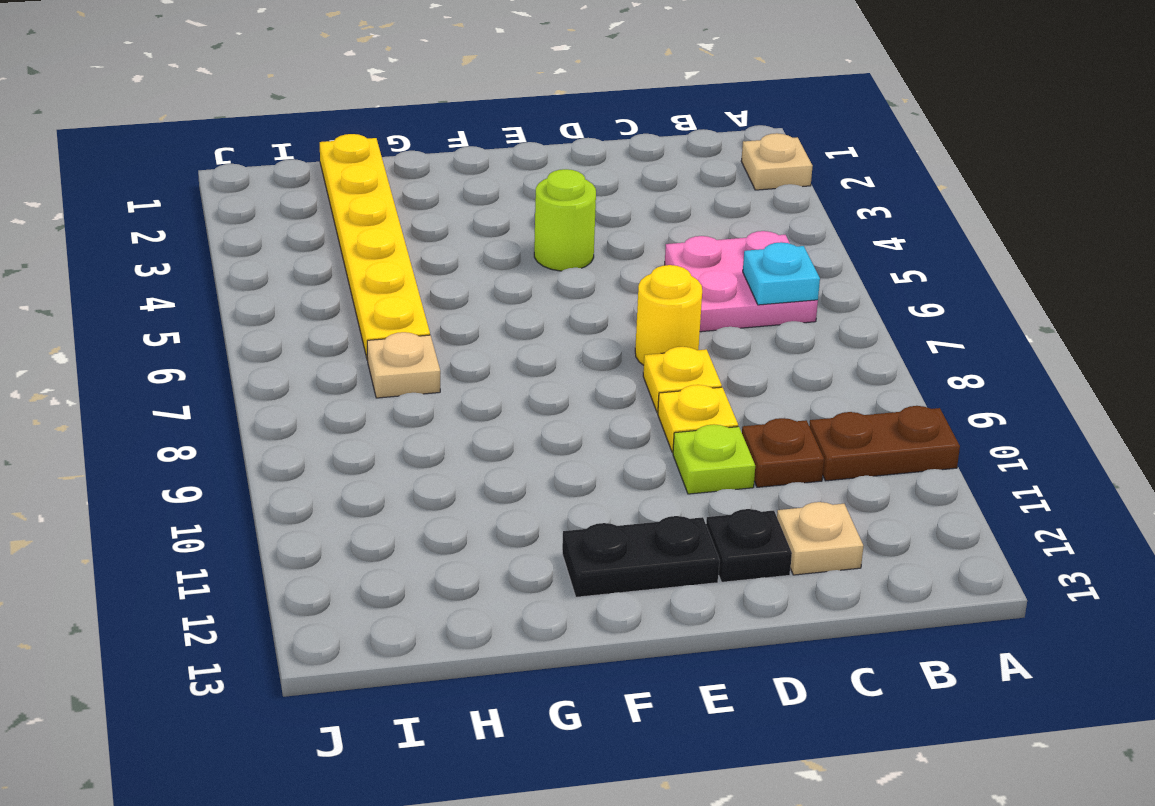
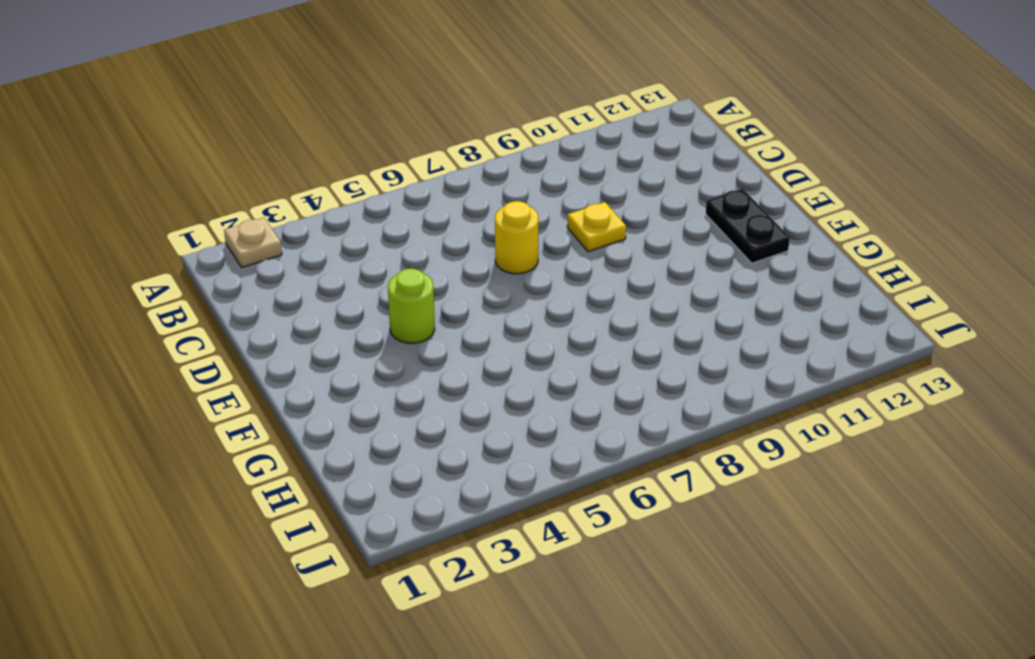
none -> brown plate A10:B10 level 1
none -> pink plate B5:C6 level 1
none -> brown plate C10 level 1

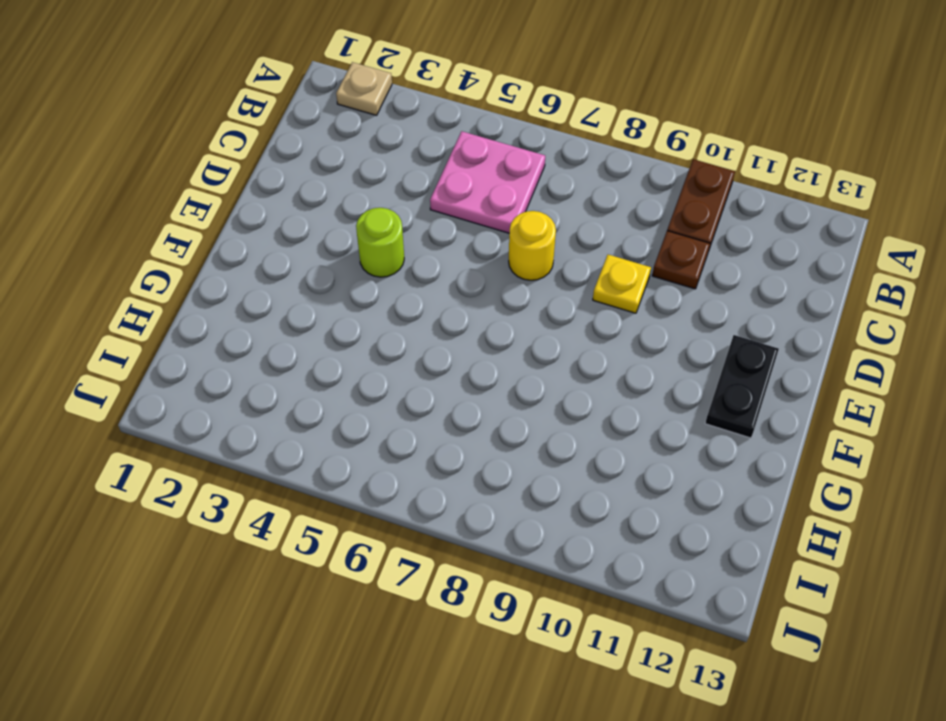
none -> tan plate C12 level 1
none -> yellow plate D8 level 1
none -> lime plate D10 level 1

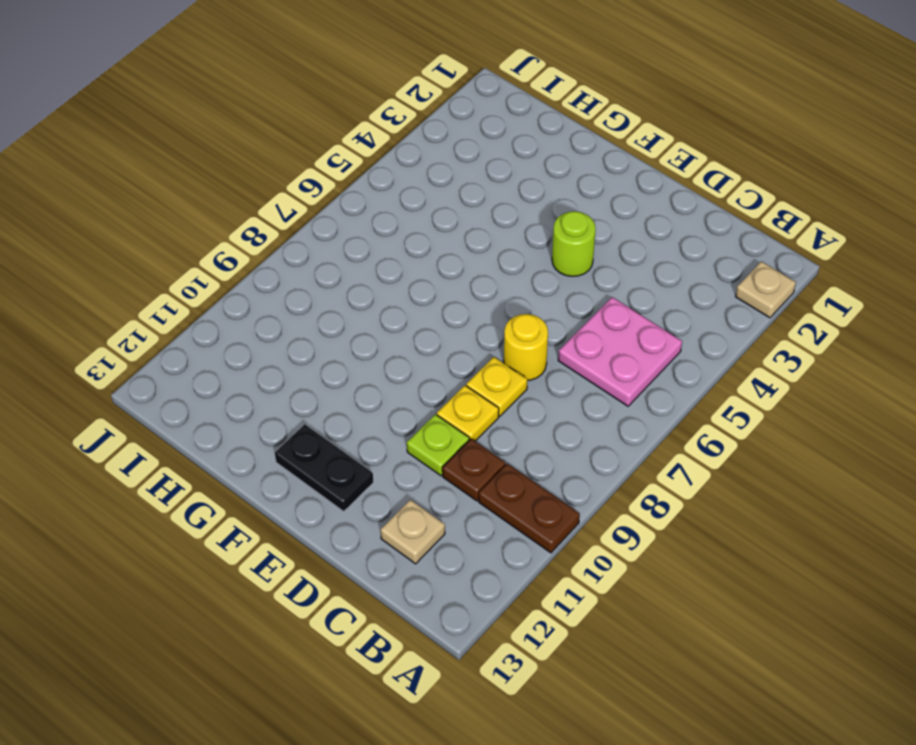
none -> black plate D12 level 1
none -> yellow plate H1:H6 level 1
none -> tan plate H7 level 1

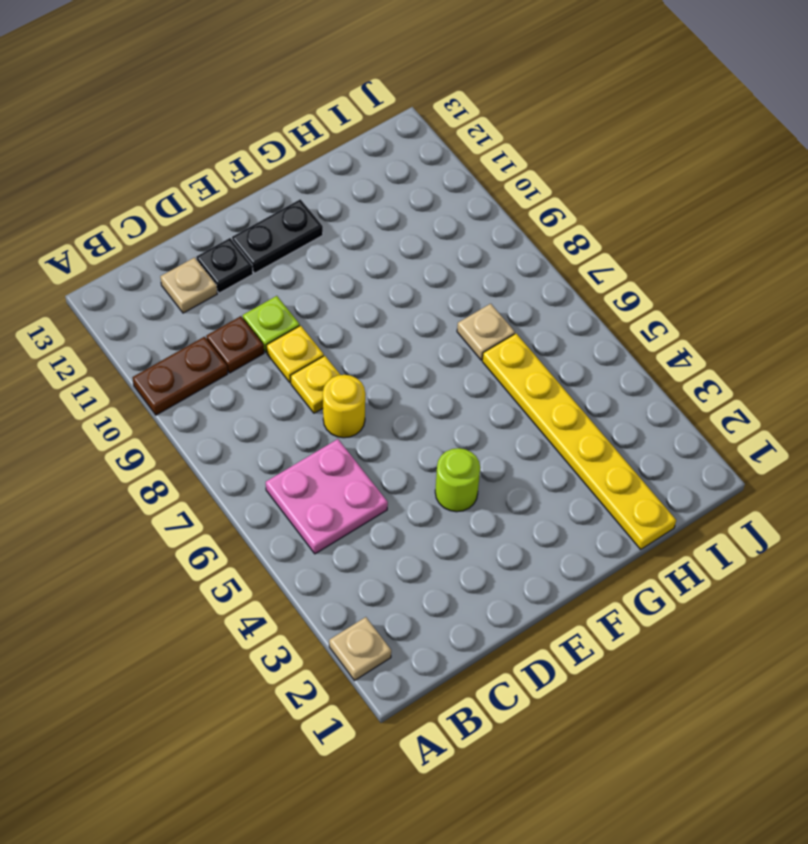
none -> cyan plate B6 level 2

